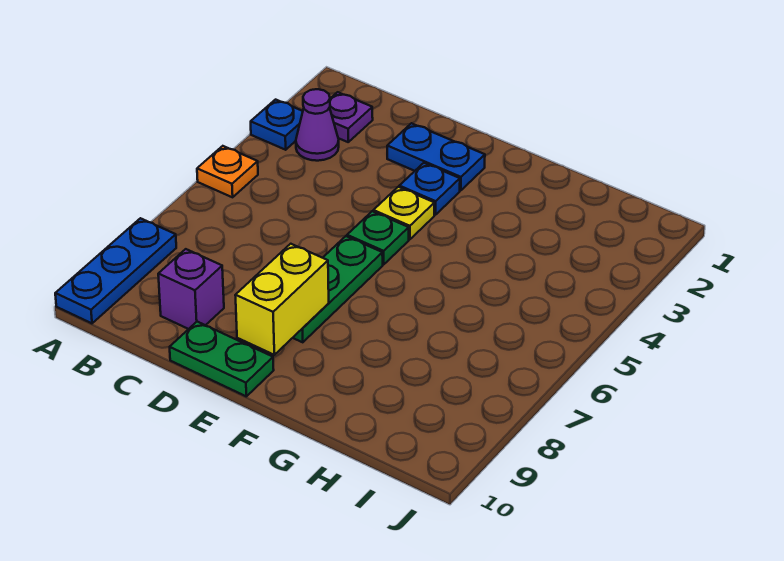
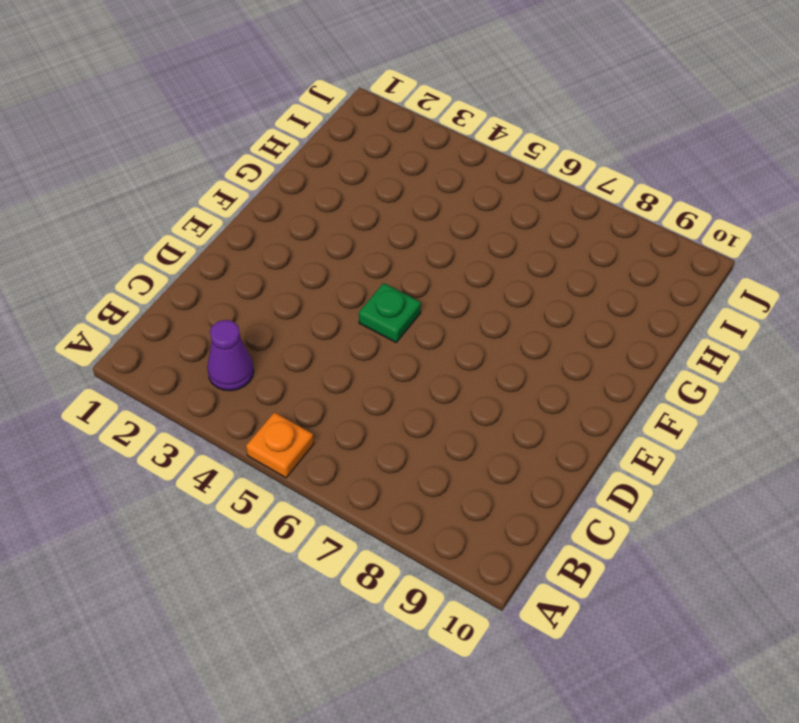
none -> blue plate A3 level 1
none -> blue plate A8:A10 level 1
none -> purple plate B2 level 1

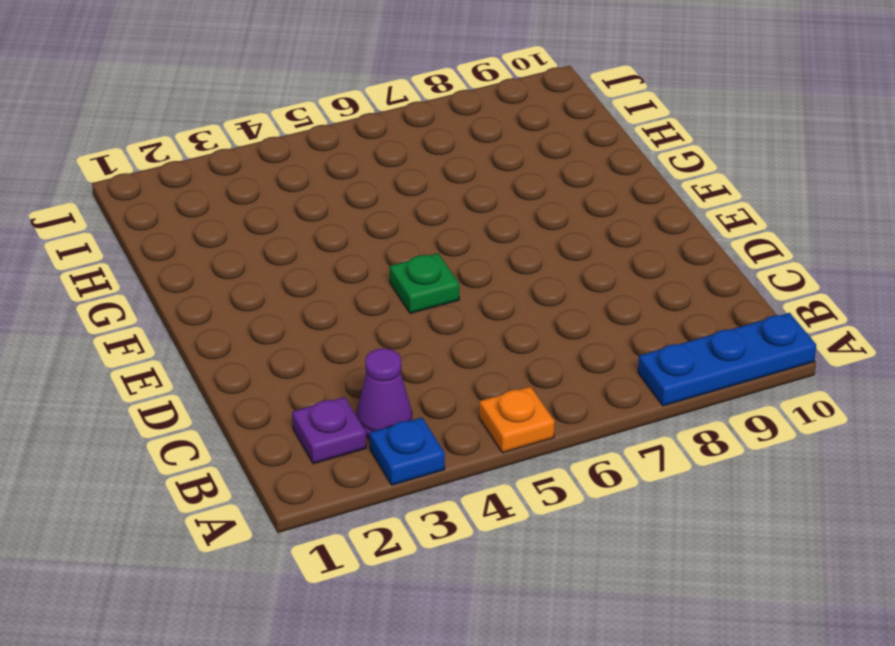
none -> purple brick C9 level 1
none -> blue plate D2:E2 level 1
none -> green plate D10:E10 level 1

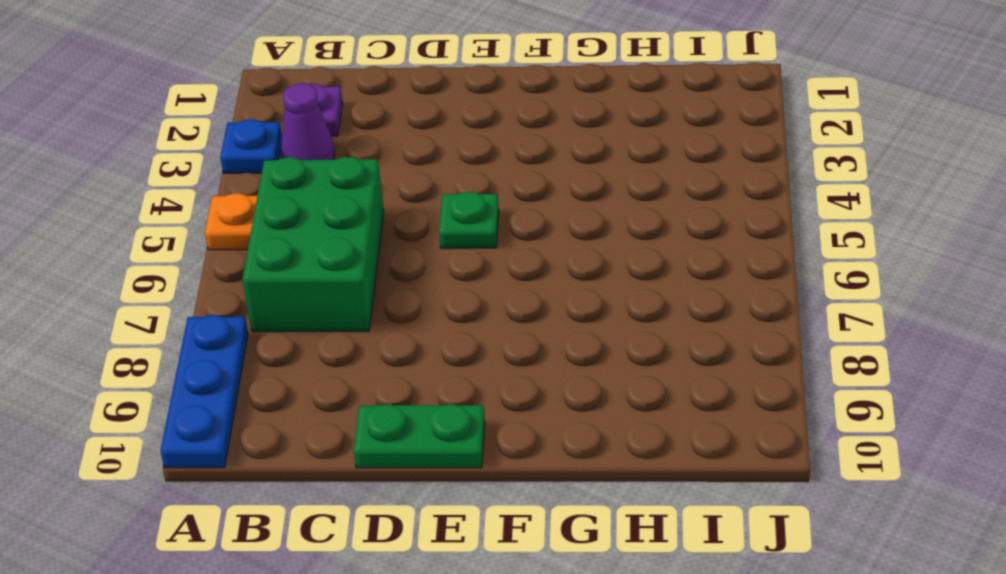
green brick B5:C7 level 1 -> none
none -> purple brick C9 level 1
none -> blue plate D2:E2 level 1
none -> blue plate E3 level 1

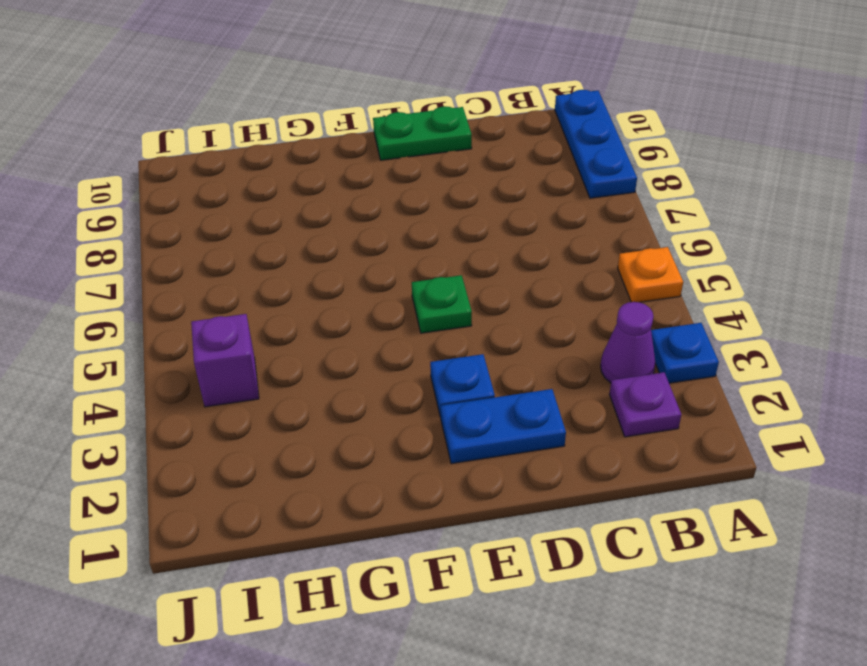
purple brick I4 level 1 -> purple brick C9 level 1
none -> yellow plate E4 level 1
none -> green plate E6:E8 level 1
none -> yellow brick E8:E9 level 2

